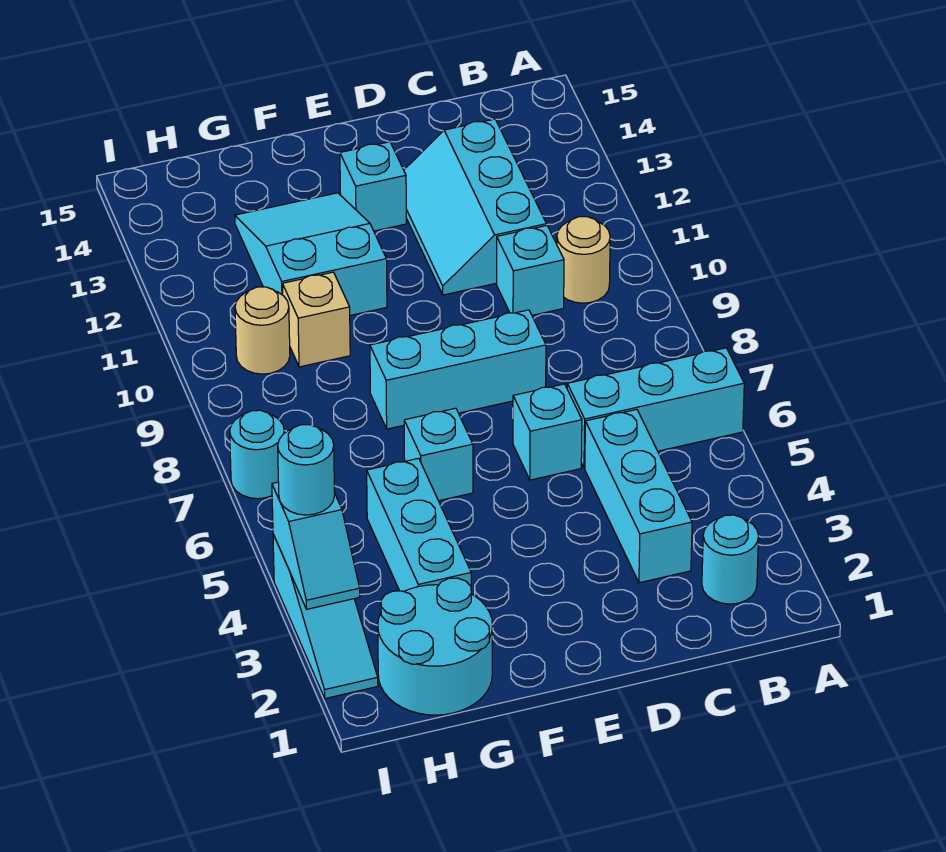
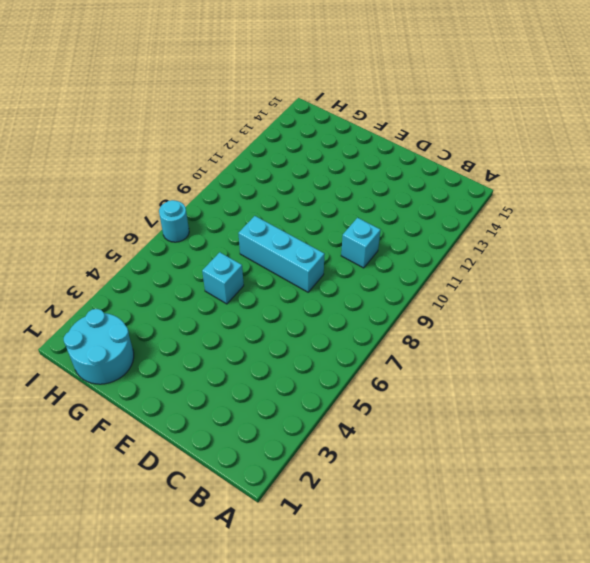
none -> cyan brick A6:C6 level 1
none -> cyan round brick B2 level 1
none -> tan round brick B10 level 1

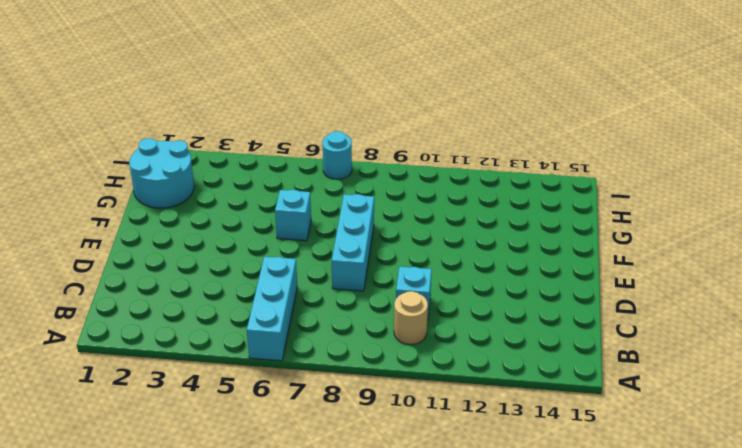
none -> cyan round brick B2 level 1
none -> cyan brick C3:C5 level 1
none -> cyan slope C11:D13 level 1 top C

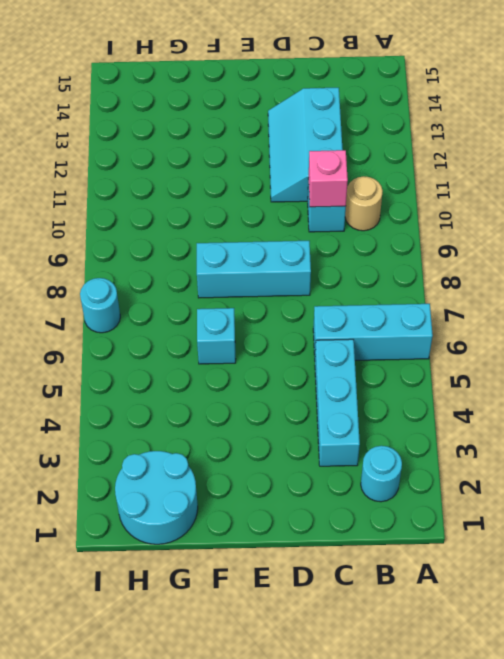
pink brick C10 level 2 -> none
none -> cyan brick D6 level 1
none -> cyan brick E13 level 1
none -> cyan slope F11:G13 level 1 top 11

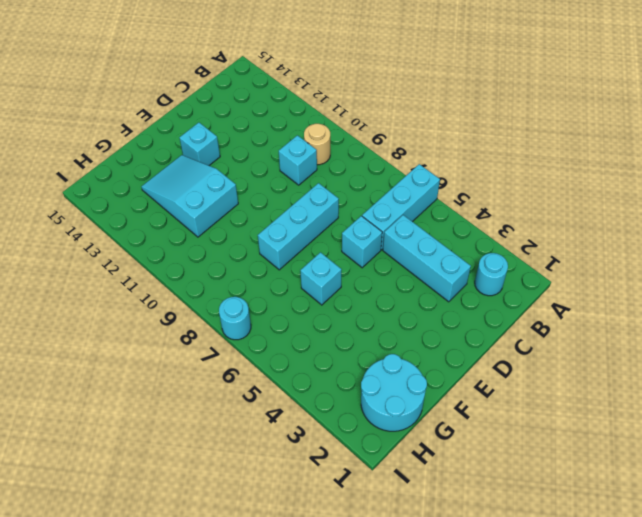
none -> cyan slope C11:D13 level 1 top C
none -> cyan brick G3:G5 level 1
none -> tan brick G10 level 1

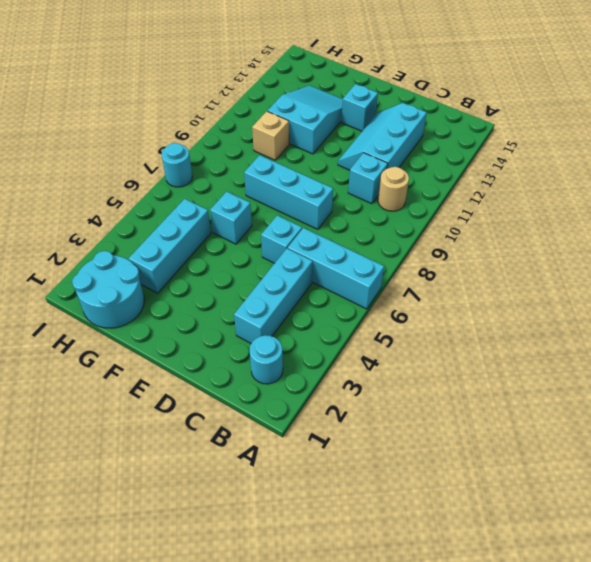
none -> tan round brick H10 level 1
none -> cyan slope I2:I4 level 1 top 4
none -> cyan slope I3:I4 level 2 top 4

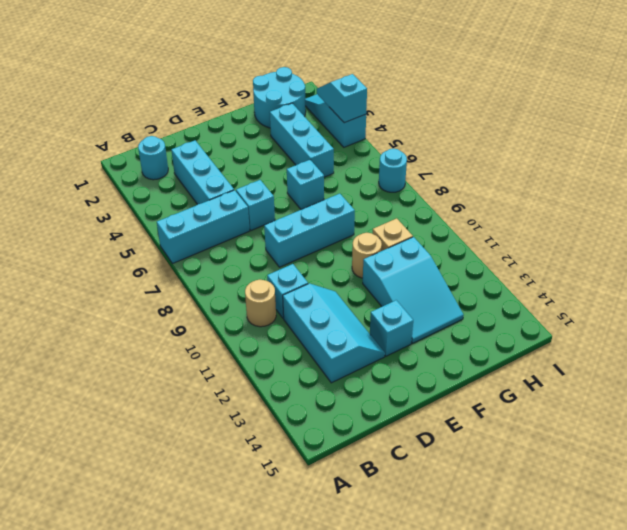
tan round brick F10 level 1 -> tan round brick H10 level 1
none -> cyan round brick I4 level 3

